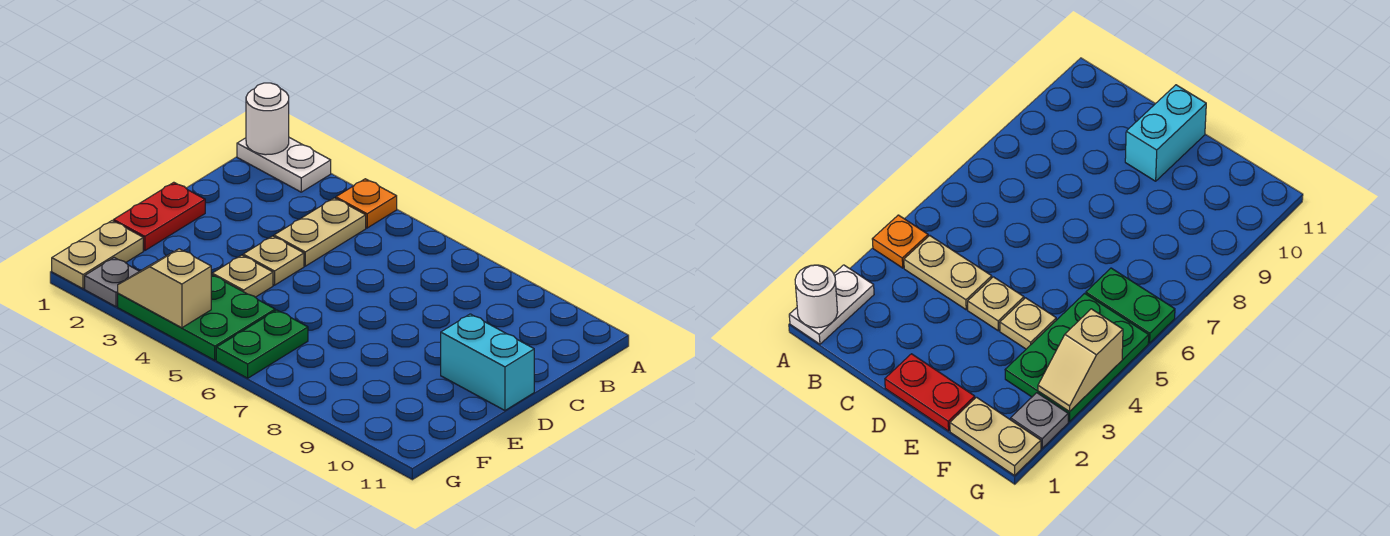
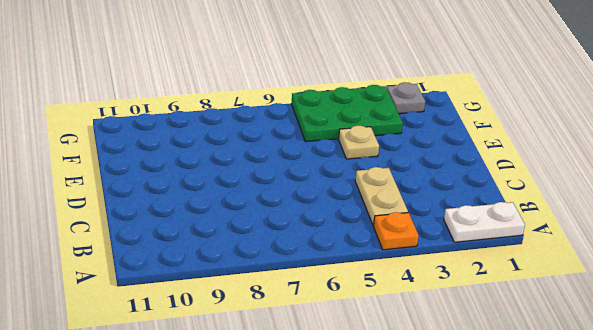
none -> red plate D1:E1 level 1
none -> tan plate D4 level 1
none -> cyan brick D10:D11 level 1

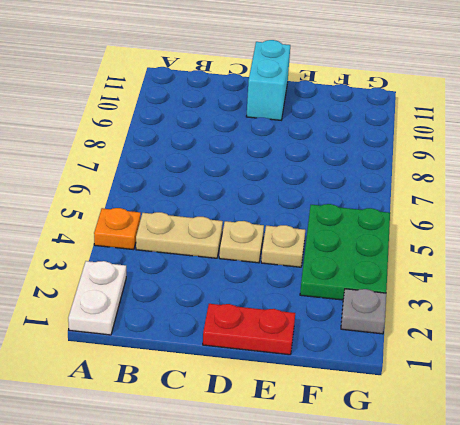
none -> tan plate F1:G1 level 1
none -> green plate F6:G6 level 1
none -> white round brick A1 level 2

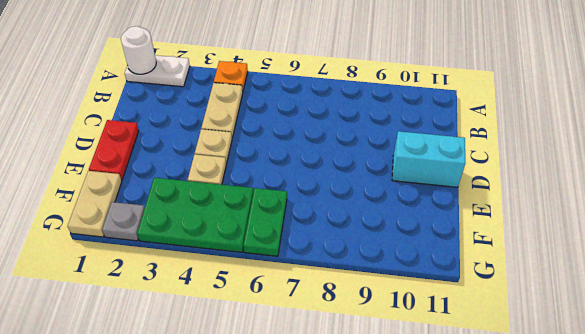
none -> tan slope G3:G4 level 2 top 4

